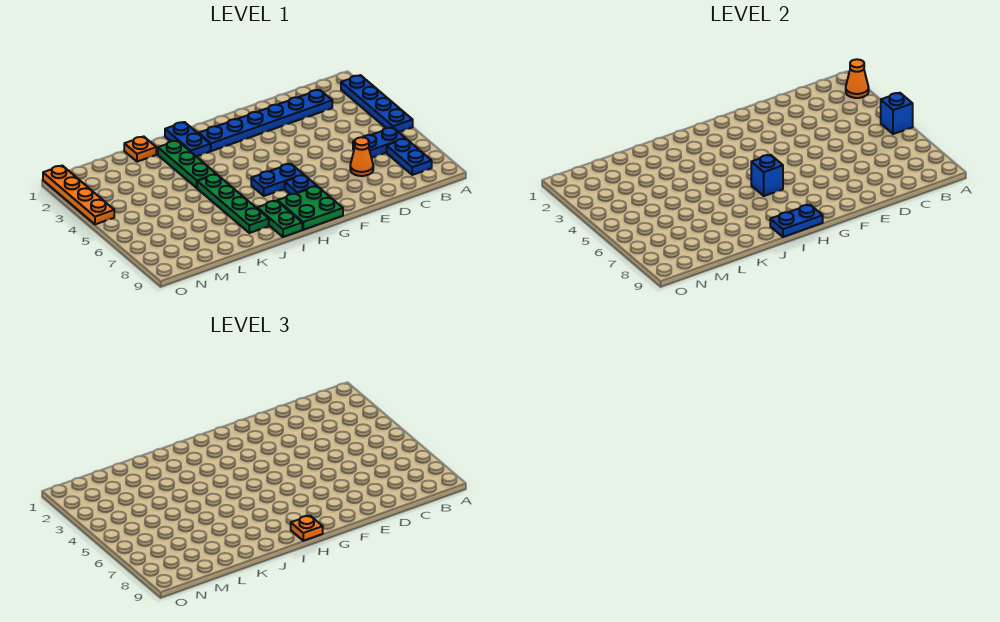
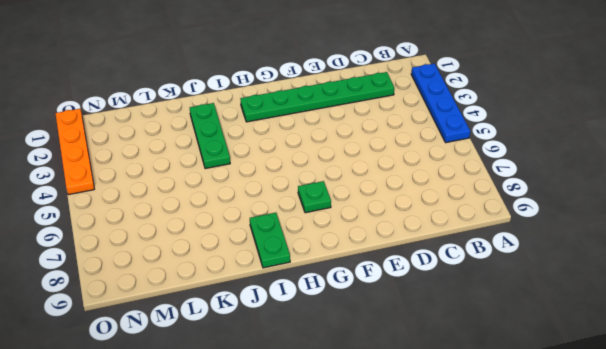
green plate C2:H2 level 1 -> blue plate C2:H2 level 1
green plate G7 level 1 -> blue plate G7 level 1
none -> blue plate B6:C6 level 1
none -> blue plate B7:B8 level 1
none -> orange cone D7 level 1

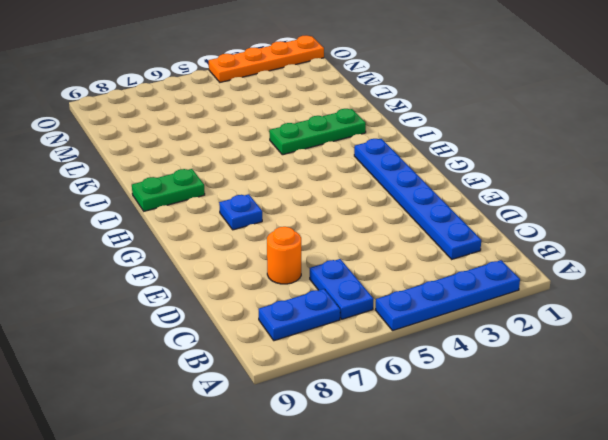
orange round brick D7 level 1 -> orange cone D7 level 1
none -> blue plate G6:H6 level 1
none -> green plate G8:H9 level 1
none -> blue plate I1:I2 level 1

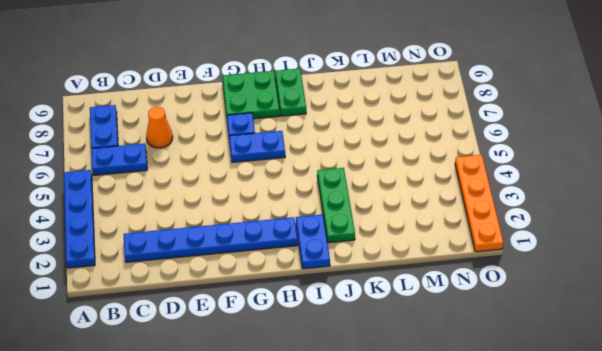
none -> green plate J5:J8 level 1
none -> orange plate K1 level 1
none -> orange cone A2 level 2

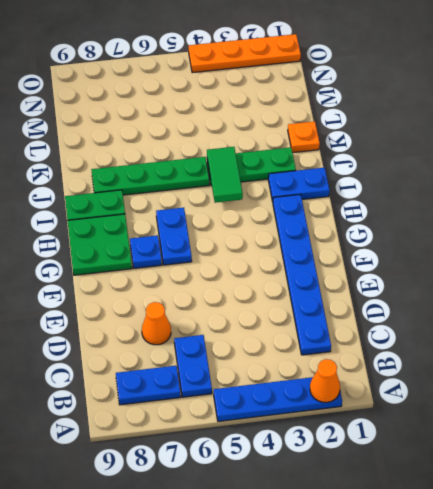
green tile I4:J4 level 2 -> none
none -> blue brick A5 level 2
none -> blue brick H6 level 2
none -> blue plate H9:I9 level 2

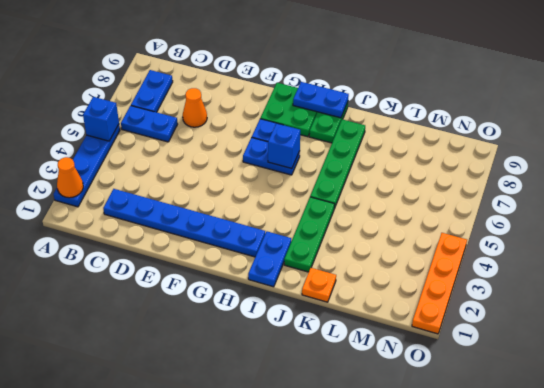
none -> orange plate H9 level 3

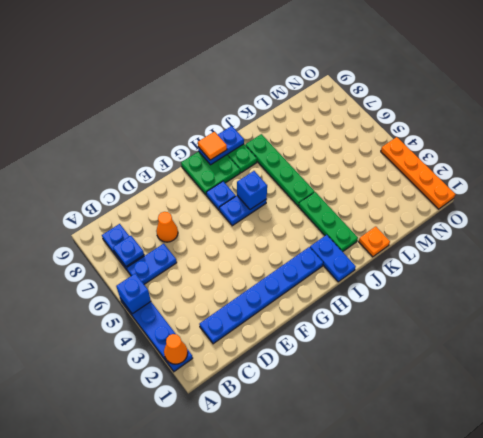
blue plate B7 level 2 -> none
orange tile H9 level 3 -> orange plate H9 level 3

